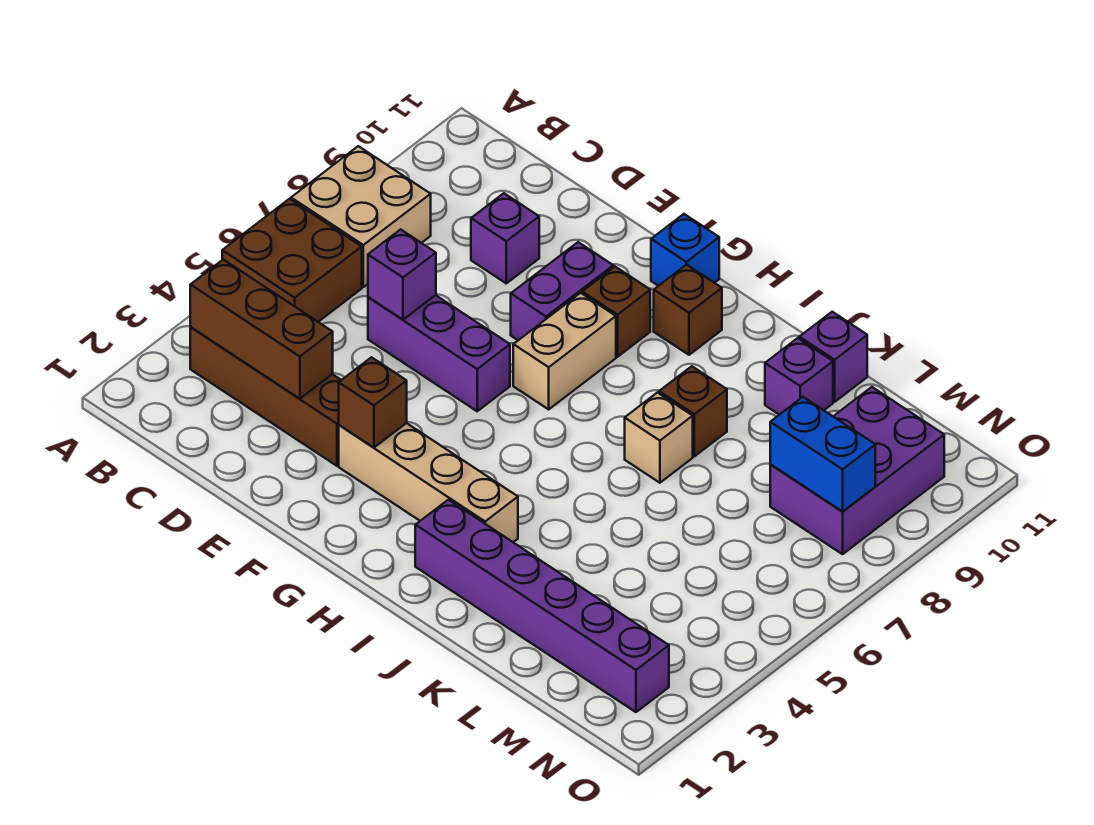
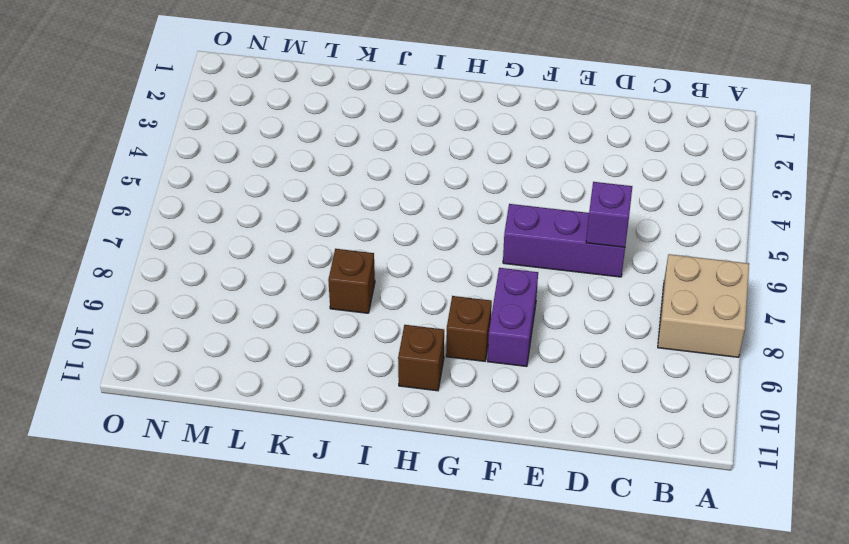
none -> brown brick A5:B6 level 1
none -> brown brick B3:E3 level 1
none -> purple brick D9 level 1

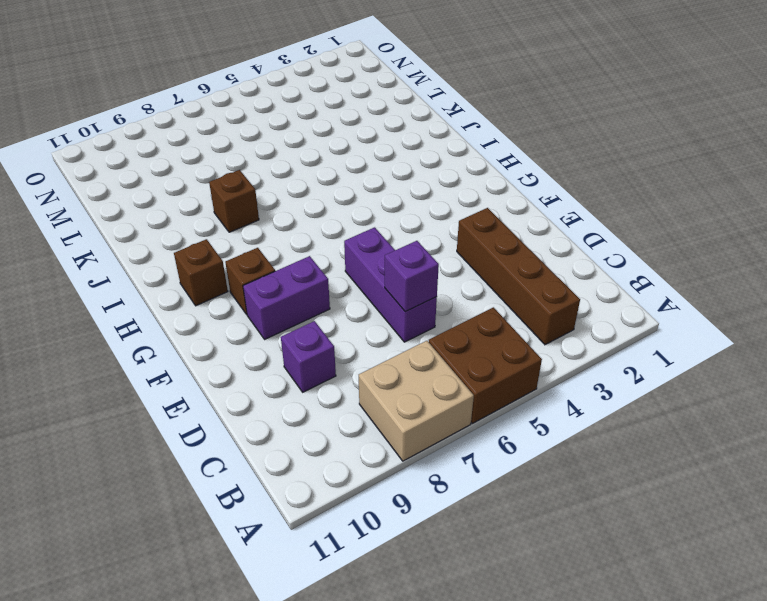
none -> tan brick F3:I3 level 1
none -> tan brick G7:G8 level 1
none -> blue brick G11 level 1

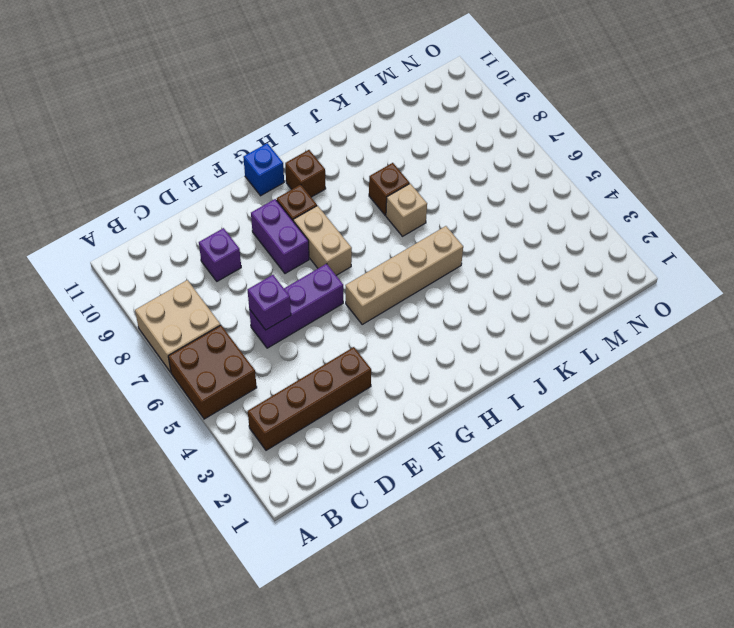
tan brick G5:J5 level 1 -> tan brick F3:I3 level 1
none -> purple brick I2:N2 level 1
none -> purple brick K10 level 1
none -> purple brick K11 level 1

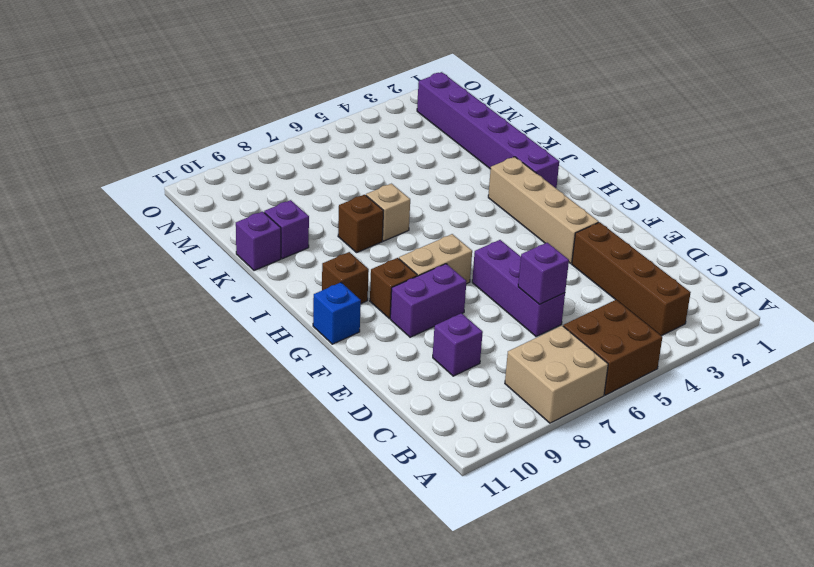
none -> purple brick M8:N10 level 1
none -> brown brick B3:D3 level 2
none -> brown brick F3 level 2

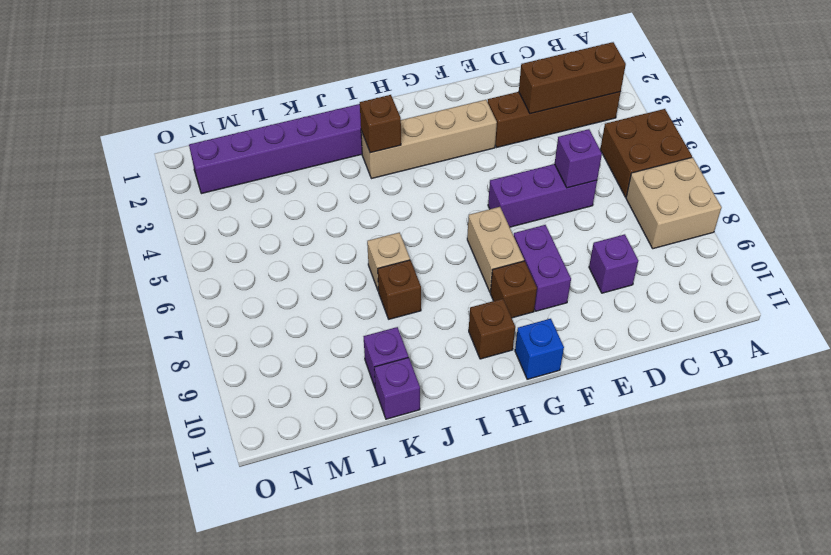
brown brick I3 level 2 -> brown brick F3 level 2
none -> purple brick M8:N10 level 1
none -> blue brick M8:N8 level 2

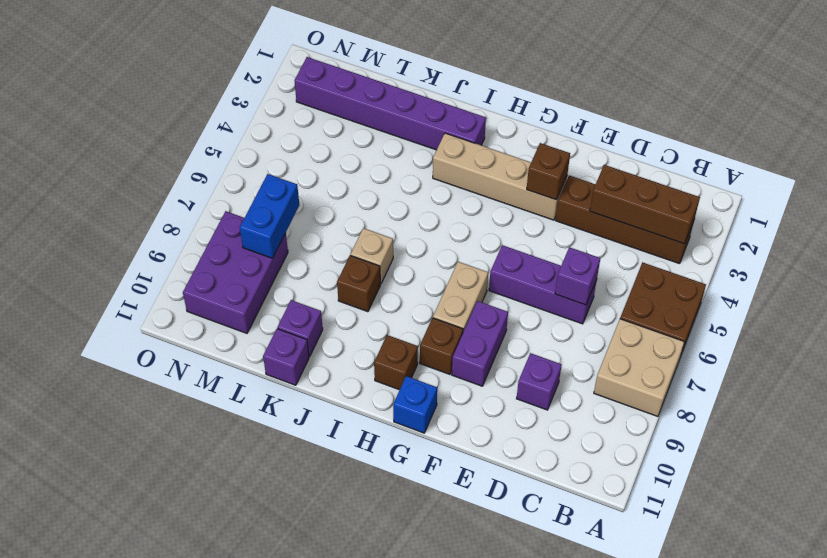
blue brick M7:M8 level 2 -> blue brick M8:N8 level 2

